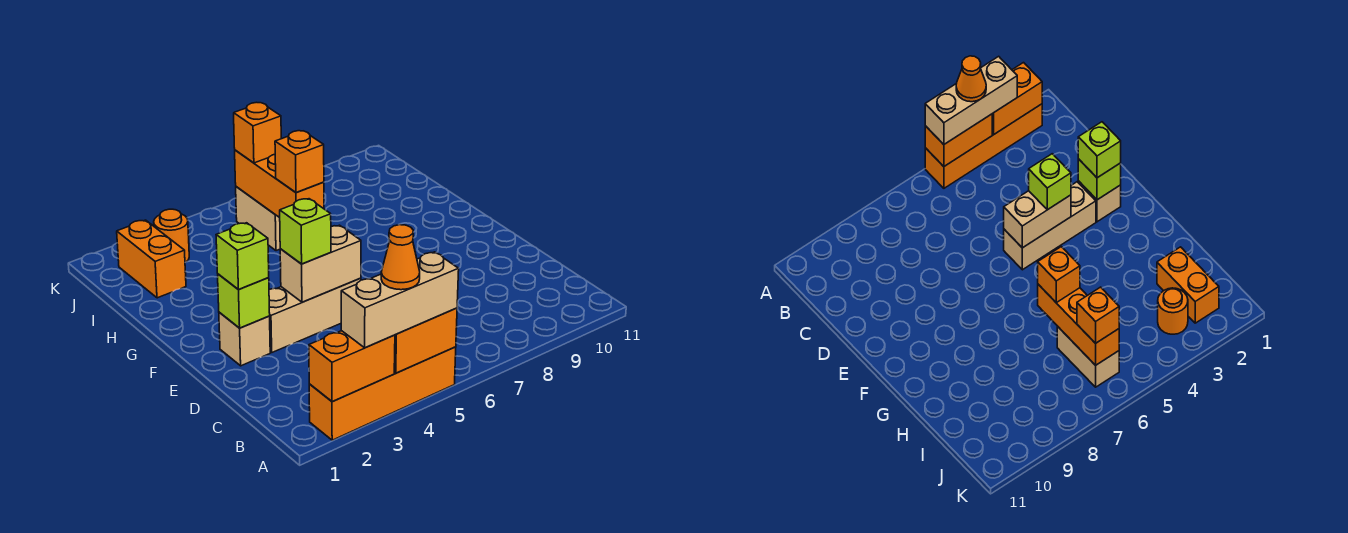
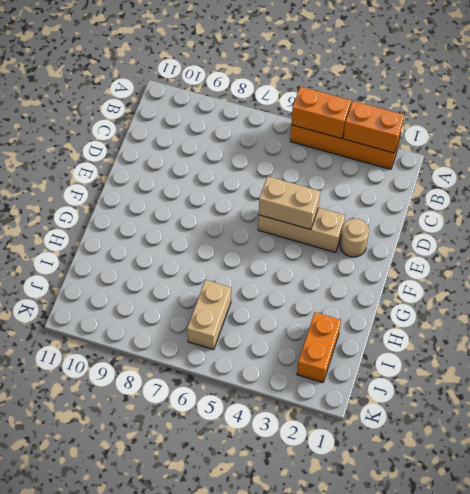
tan round brick E2 level 1 -> tan brick E2 level 1
none -> orange round brick J3 level 1
none -> lime brick E2 level 2
none -> orange brick H6:J6 level 2

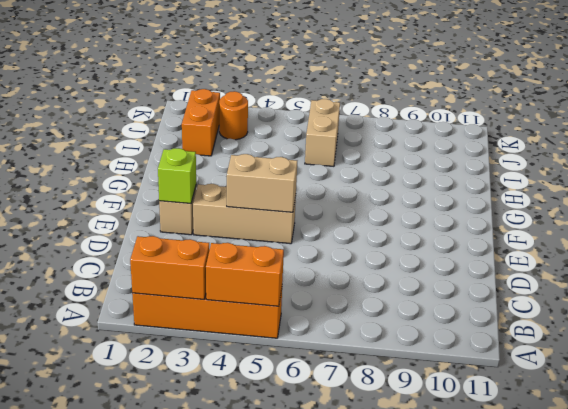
none -> orange brick H6:J6 level 2
none -> tan brick A3:A5 level 3
none -> lime brick E2 level 3

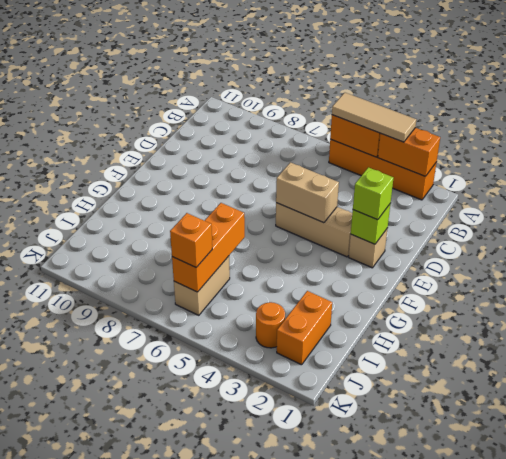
tan tile A3:A5 level 3 -> tan brick A3:A5 level 3
none -> lime brick E4 level 3
none -> orange brick H6 level 3
none -> orange cone A4 level 4

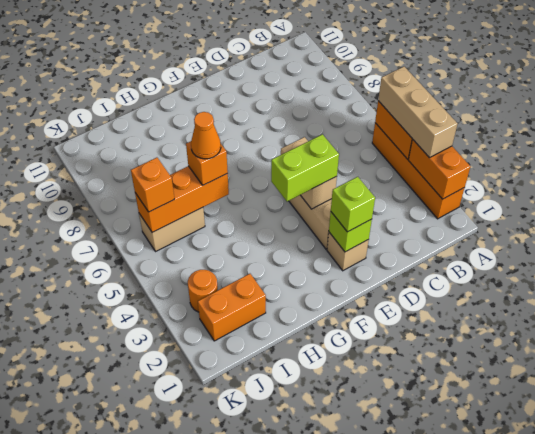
lime brick E4:F4 level 3 -> lime brick E4 level 3
orange cone H6 level 4 -> orange cone A4 level 4

